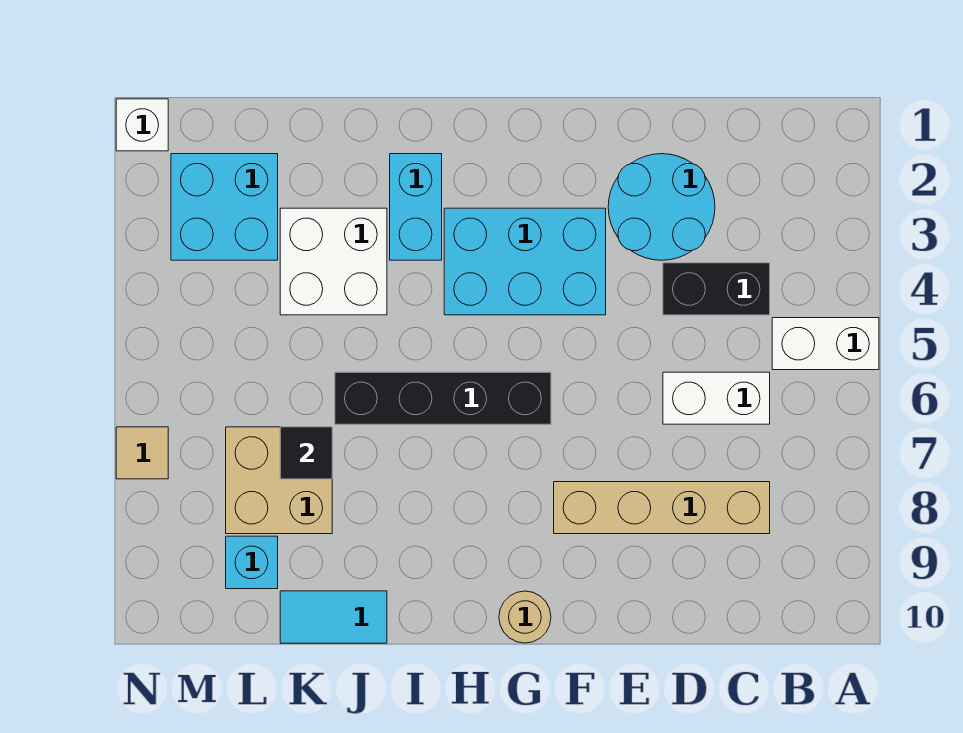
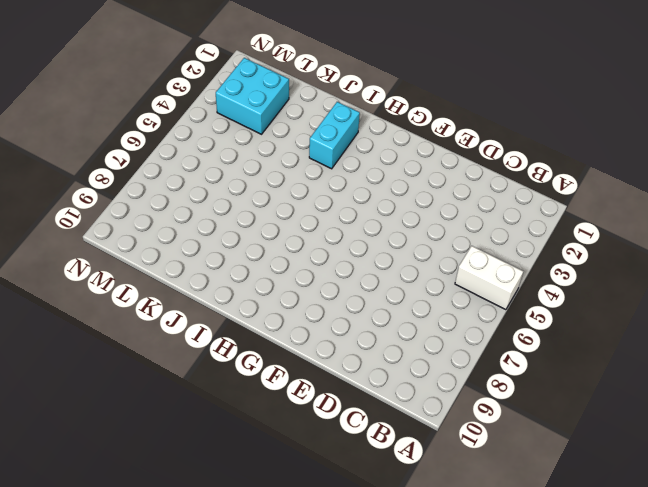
none -> black brick C4:D4 level 1
none -> white brick C6:D6 level 1
none -> tan brick C8:F8 level 1

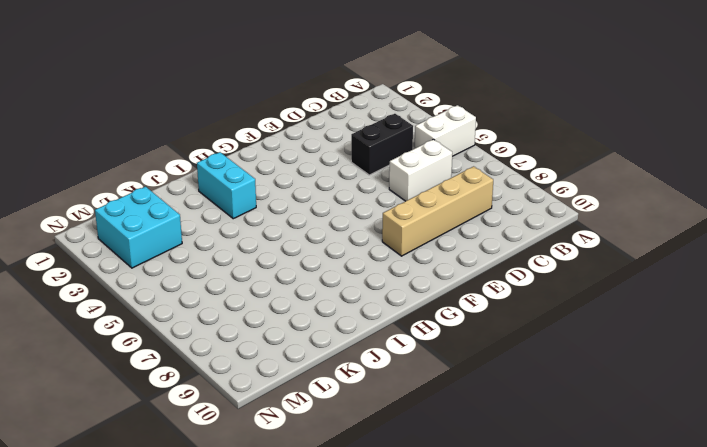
none -> cyan round brick D2:E3 level 1
none -> cyan brick F3:H4 level 1
none -> black brick G6:J6 level 1

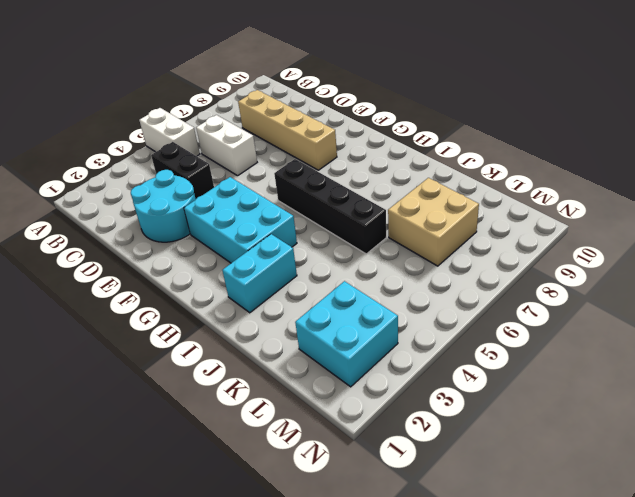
none -> tan round brick G10 level 1
none -> white brick J3:K4 level 1
none -> cyan tile J10:K10 level 1

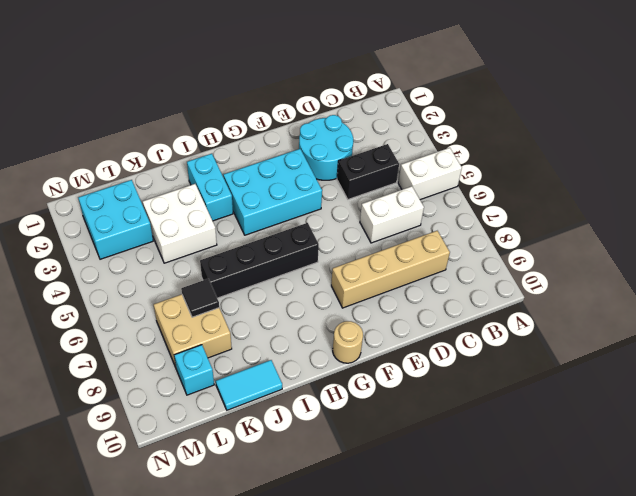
none -> white brick N1 level 1
none -> tan tile N7 level 1

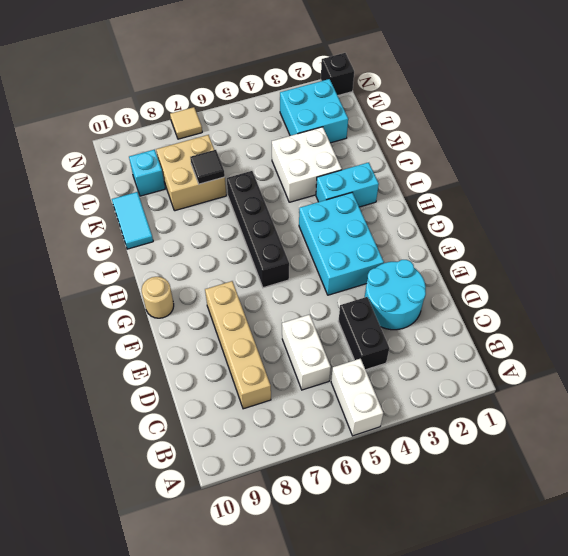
black brick N1 level 1 -> white brick N1 level 1

